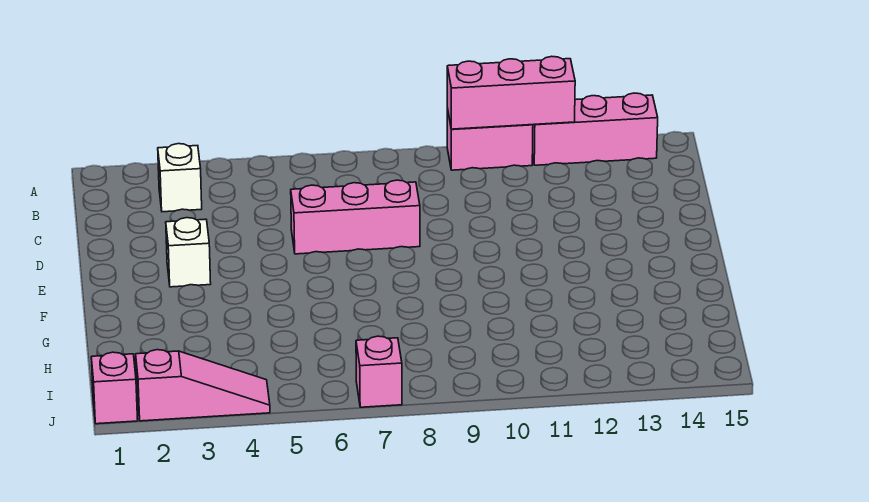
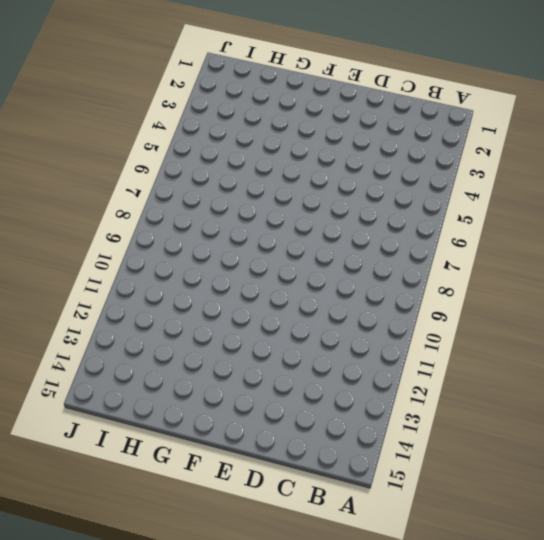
none -> pink brick A10:A11 level 1
none -> pink brick A12:A14 level 1

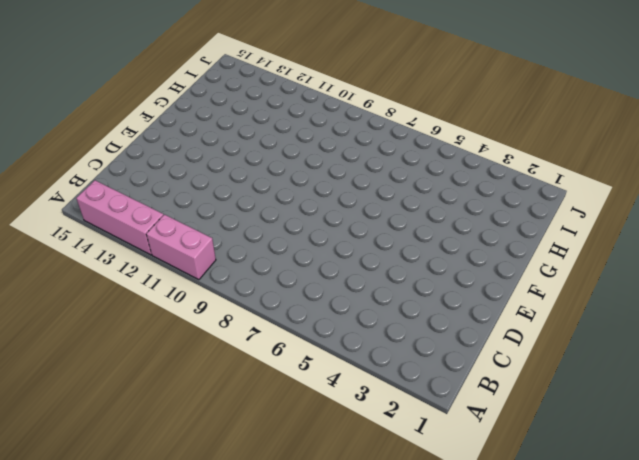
none -> white brick B3 level 1
none -> pink brick D6:D8 level 1

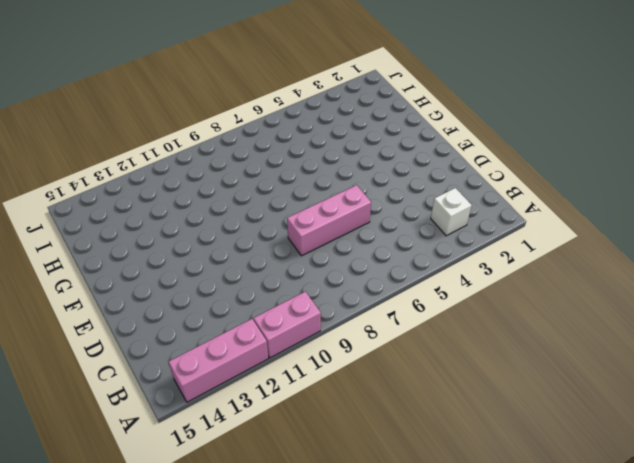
none -> white brick E3 level 1
none -> pink brick J1 level 1

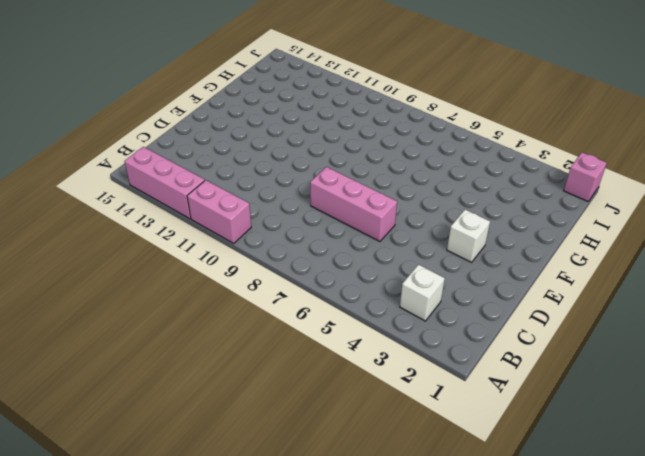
none -> pink slope J2:J4 level 1 top 2
none -> pink brick J7 level 1

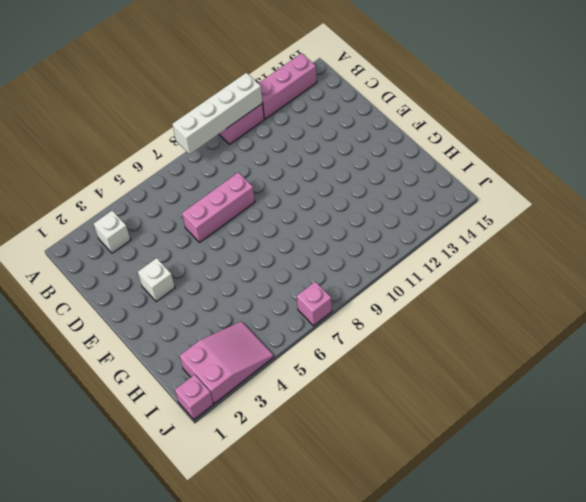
white brick A8:A11 level 2 -> pink brick A10:A12 level 2
pink slope I2:J4 level 1 top 2 -> pink slope J2:J4 level 1 top 2

